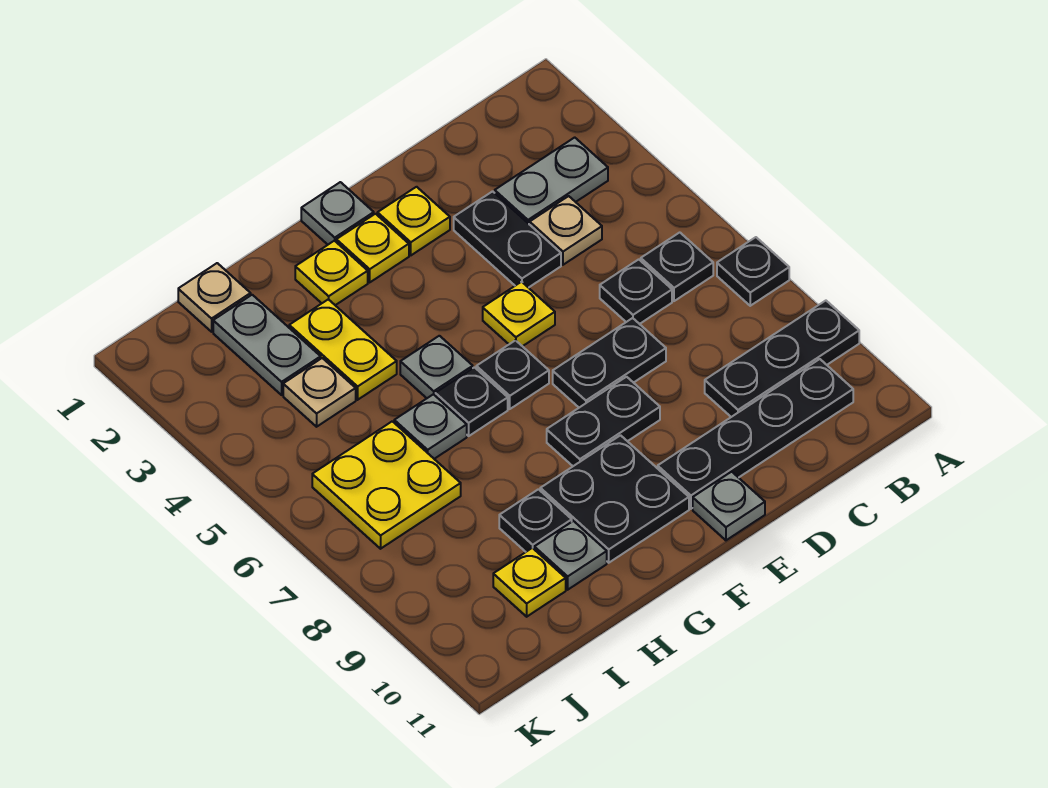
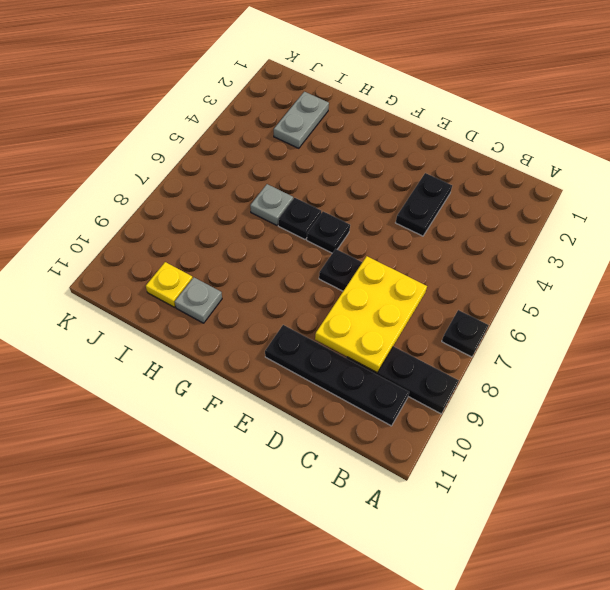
yellow plate C7:D9 level 2 -> none
none -> grey plate B3:C3 level 1
none -> black plate B6 level 1
none -> tan plate C4 level 1

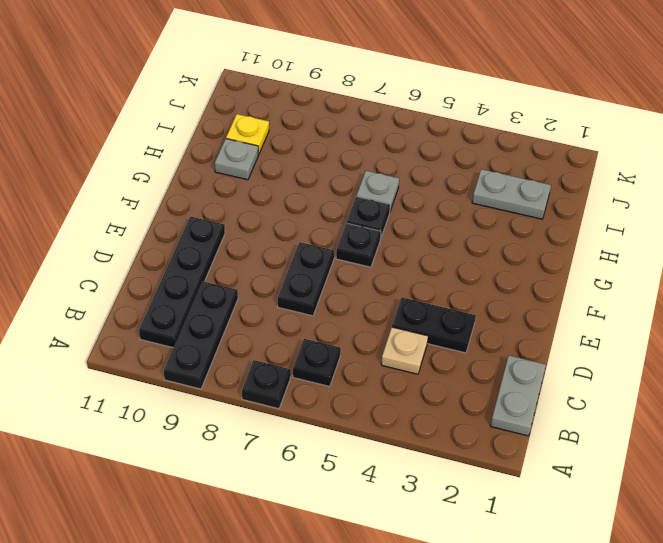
grey plate B1:C1 level 1 -> grey plate B3:C3 level 1
none -> black plate C6 level 1
none -> yellow plate E2 level 1
none -> yellow plate E5 level 1

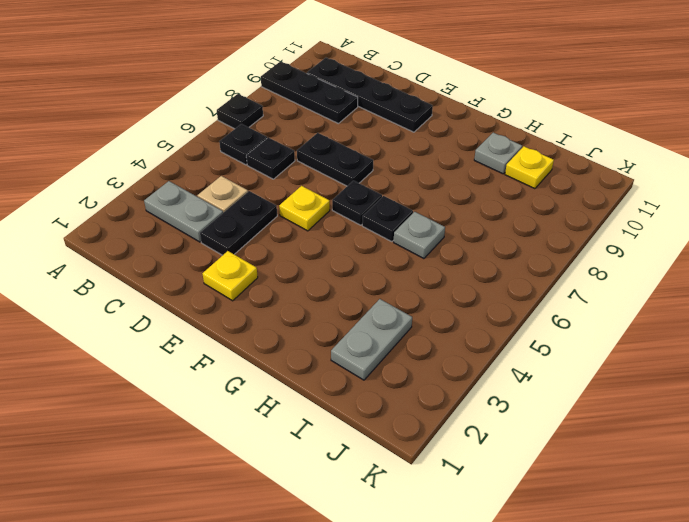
none -> black plate E8:F8 level 1
none -> grey plate E11 level 1
none -> grey plate F1 level 1

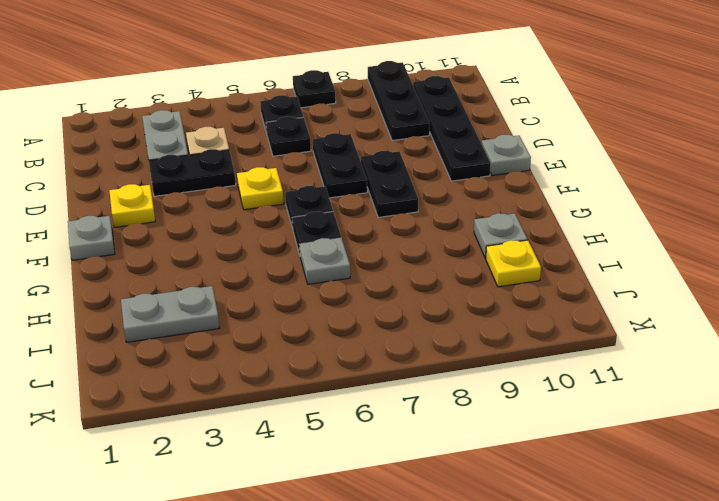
none -> yellow plate F2 level 1
none -> black plate F9:G10 level 1
none -> yellow plate G2 level 1

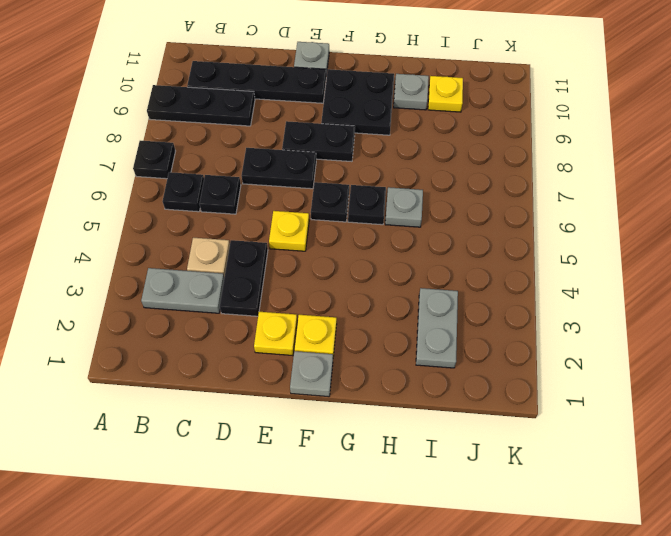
none -> yellow plate G2 level 1
none -> grey plate G5 level 1
none -> yellow plate H3:H4 level 1

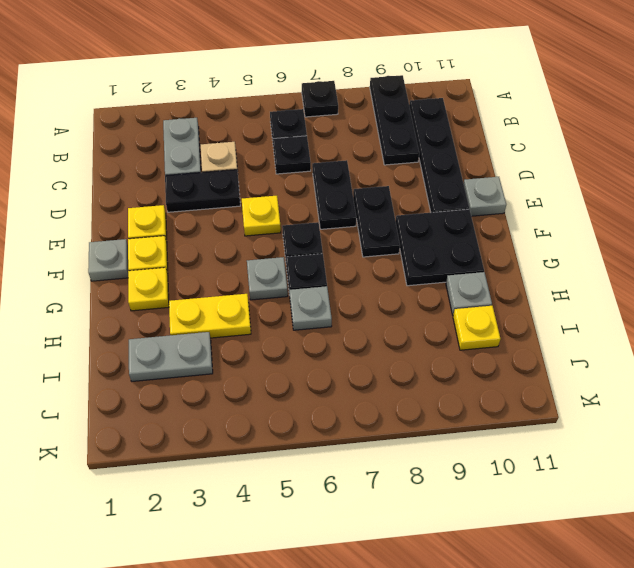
none -> black plate H9 level 1
none -> tan plate I1 level 1
none -> tan plate I4 level 1

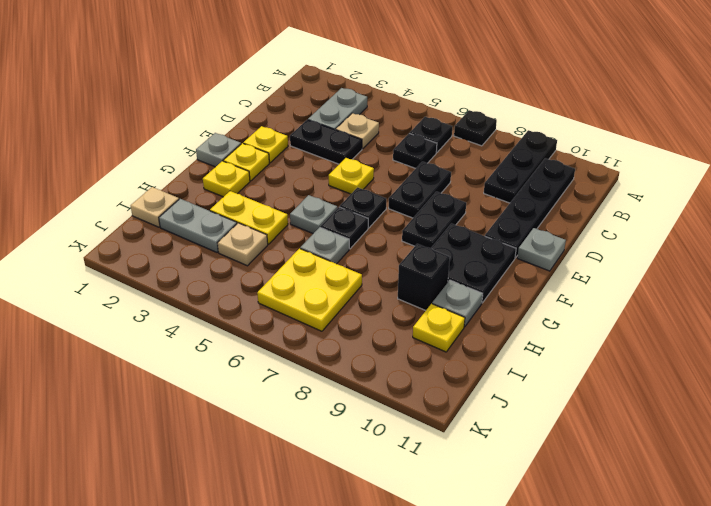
black brick H9 level 1 -> black plate H9 level 1

